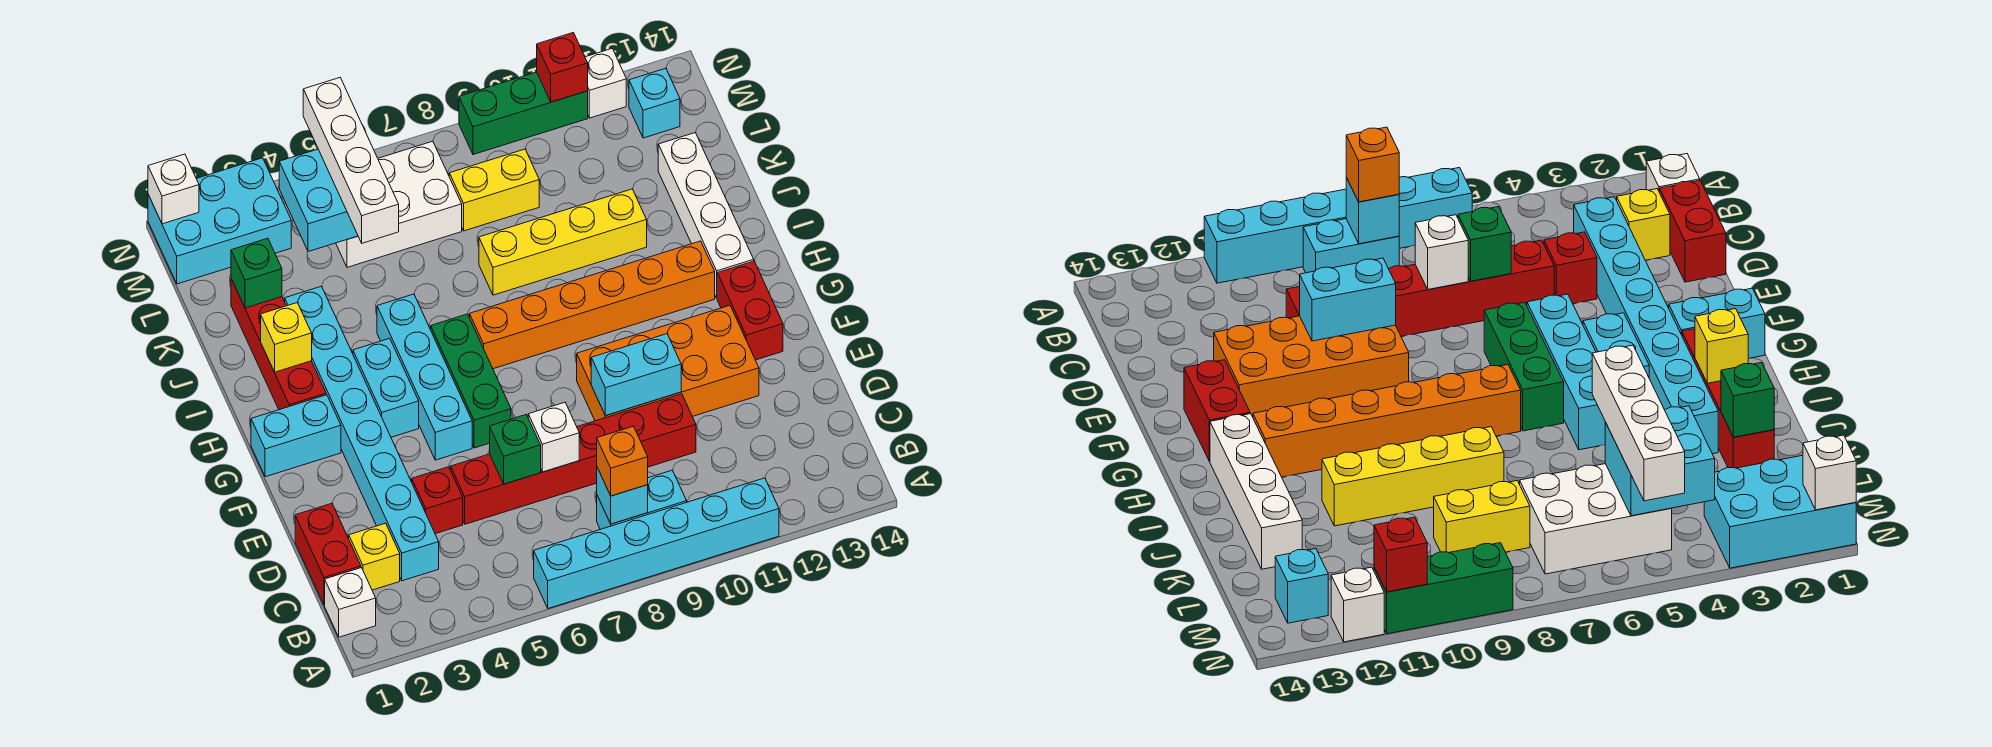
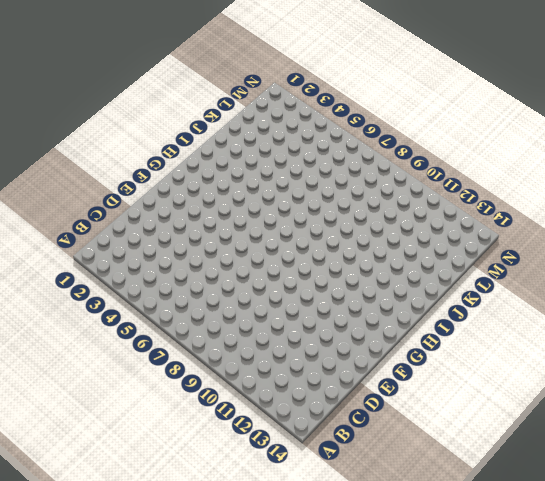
none -> cyan brick A6:A11 level 1
none -> white brick B1 level 1
none -> cyan brick B8:B9 level 1
none -> red brick C1:D1 level 1

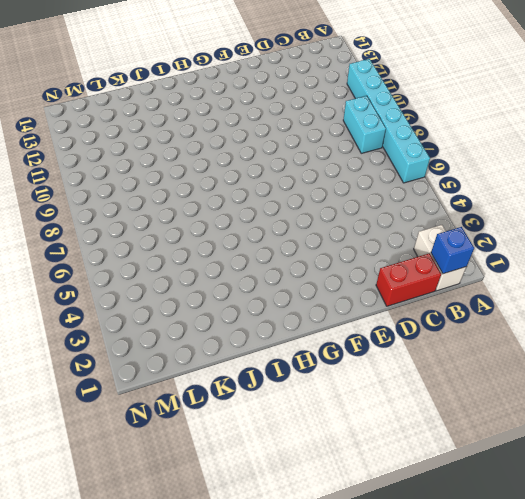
white brick B1:B2 level 1 -> white brick B1 level 1
blue brick B1 level 2 -> none
none -> yellow brick C2 level 1
none -> cyan brick C3:J3 level 1
none -> red brick D4 level 1
none -> red brick D5:D10 level 1

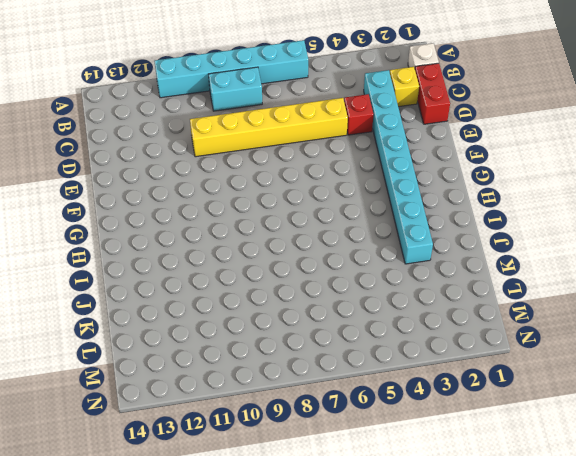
yellow brick D5:D10 level 1 -> red brick D5:D10 level 1
none -> orange brick E9:F12 level 1
none -> cyan brick F5:I5 level 1
none -> green brick F6:H6 level 1
none -> red brick F13:G13 level 1

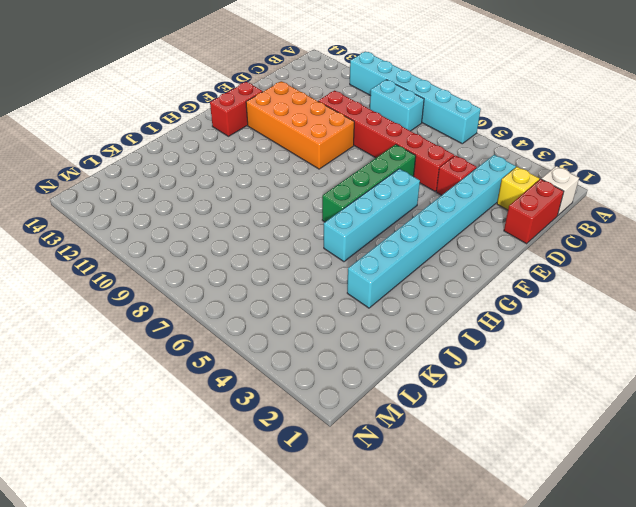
green brick E6:H6 level 1 -> green brick F6:H6 level 1
none -> cyan brick G1:G2 level 1
none -> cyan brick G4:H4 level 1
none -> red brick H2:K2 level 1
none -> orange brick H7:H12 level 1

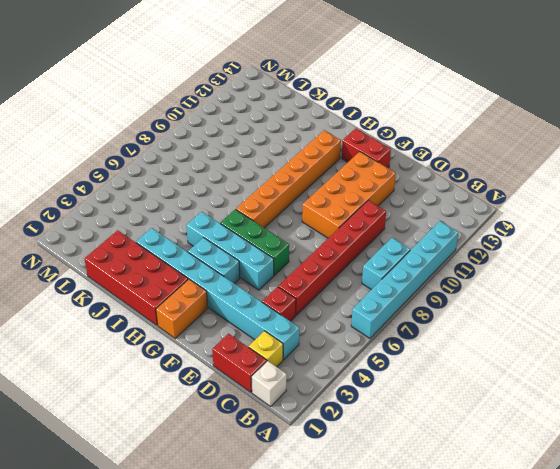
orange brick G1:G2 level 1 -> cyan brick G1:G2 level 1
red brick H1:K2 level 1 -> red brick H2:K2 level 1
none -> white brick H13:K13 level 1
none -> yellow brick J8:J11 level 1
none -> white brick L5:M7 level 1
none -> yellow brick L8:L9 level 1

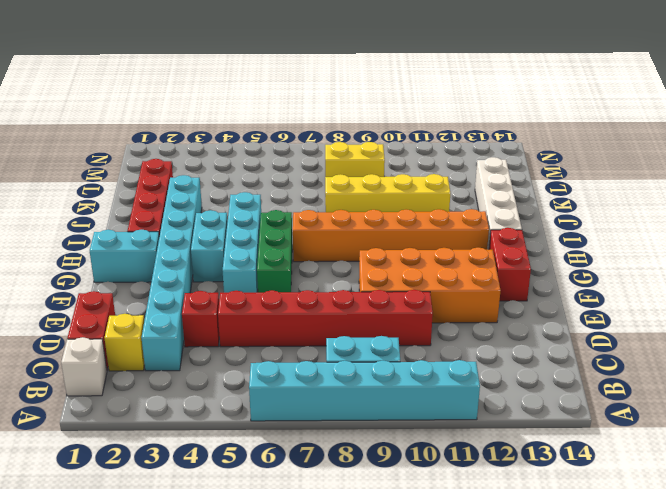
none -> white brick L5:M7 level 1
none -> cyan brick M1:N3 level 1
none -> cyan brick M13 level 1
none -> green brick N9:N11 level 1

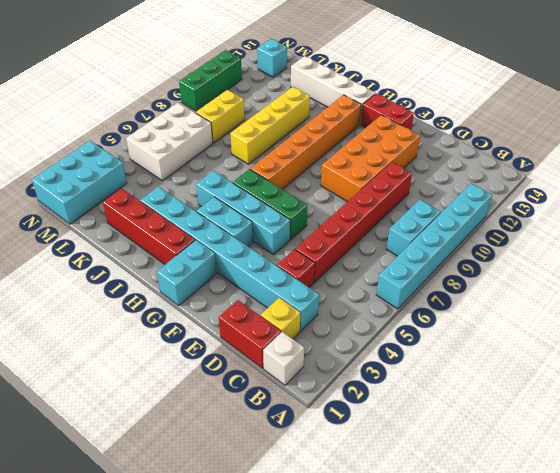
none -> white brick N12 level 1
none -> cyan brick B8 level 2
none -> green brick D6 level 2
none -> white brick D7 level 2

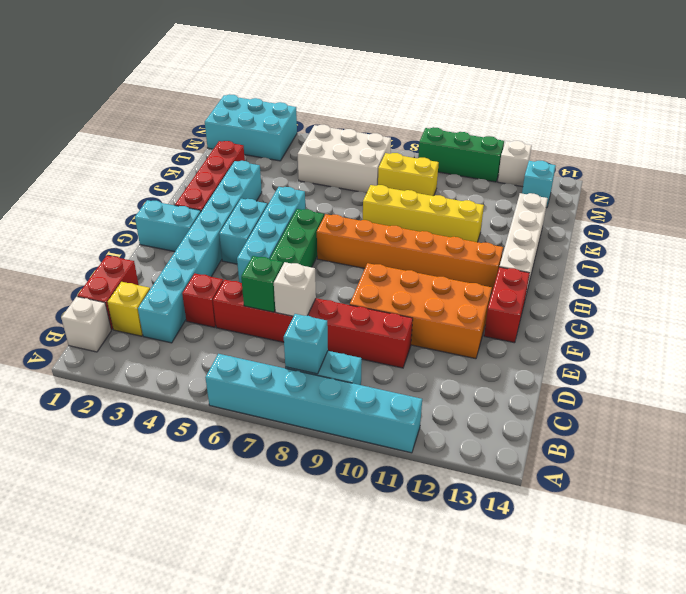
none -> cyan brick E9:E10 level 2
none -> yellow brick I2 level 2
none -> green brick K2 level 2
none -> cyan brick L4:M5 level 2

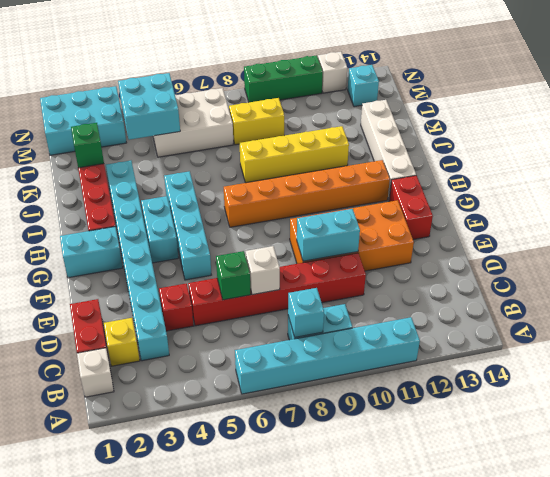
none -> green brick F6:H6 level 1
none -> yellow brick I2 level 2
none -> white brick N1 level 2
none -> red brick N11 level 2

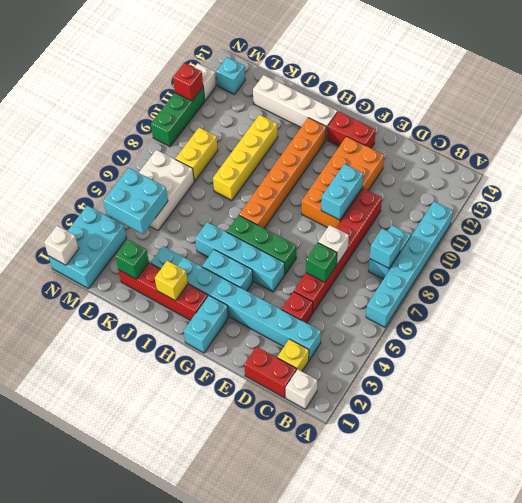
none -> orange brick B8 level 3
none -> white brick K5:N5 level 3

